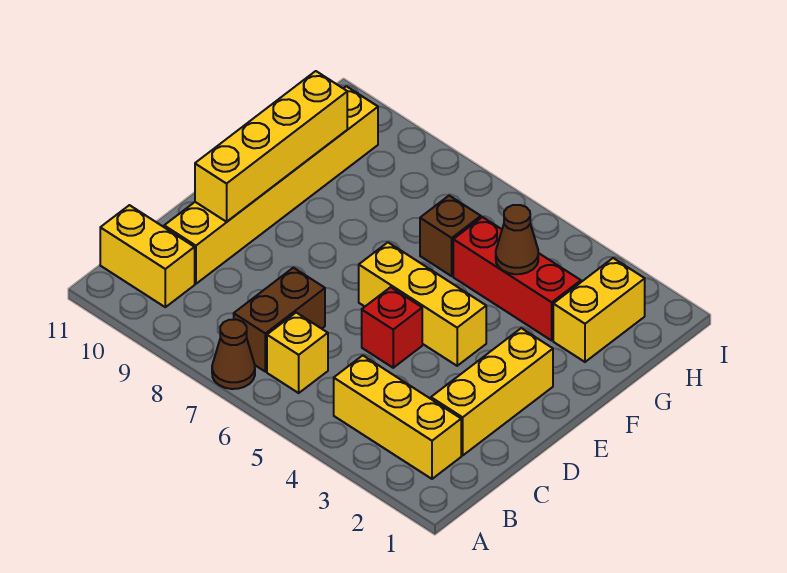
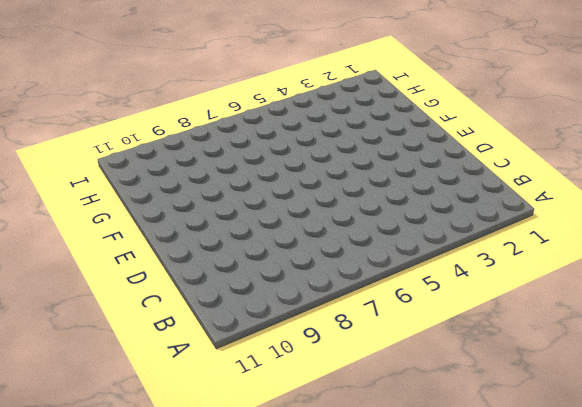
none -> brown cone A7 level 1
none -> yellow brick B2:B4 level 1
none -> yellow brick B6 level 1

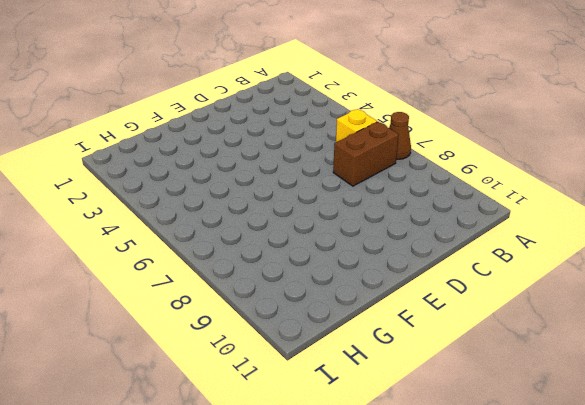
none -> yellow brick B2:B4 level 1
none -> yellow brick B10:B11 level 1
none -> yellow brick C2:E2 level 1

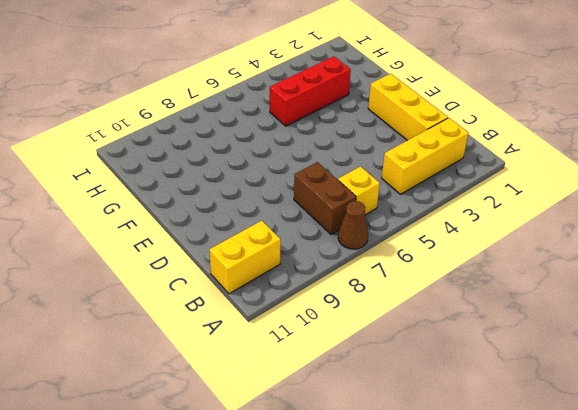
none -> yellow brick C10:H10 level 1
none -> red brick D5 level 1
none -> yellow brick E4:E6 level 1

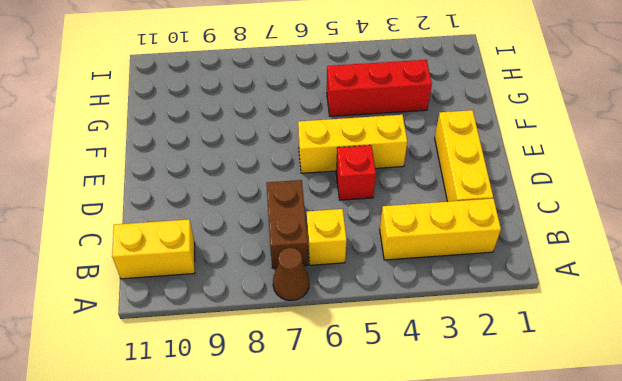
none -> yellow brick C10:H10 level 1
none -> yellow brick G2:H2 level 1
none -> brown brick G6 level 1

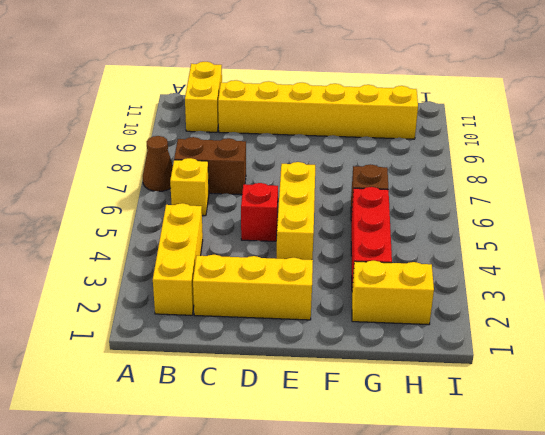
none -> yellow brick D10:G10 level 2
none -> brown cone G4 level 2

